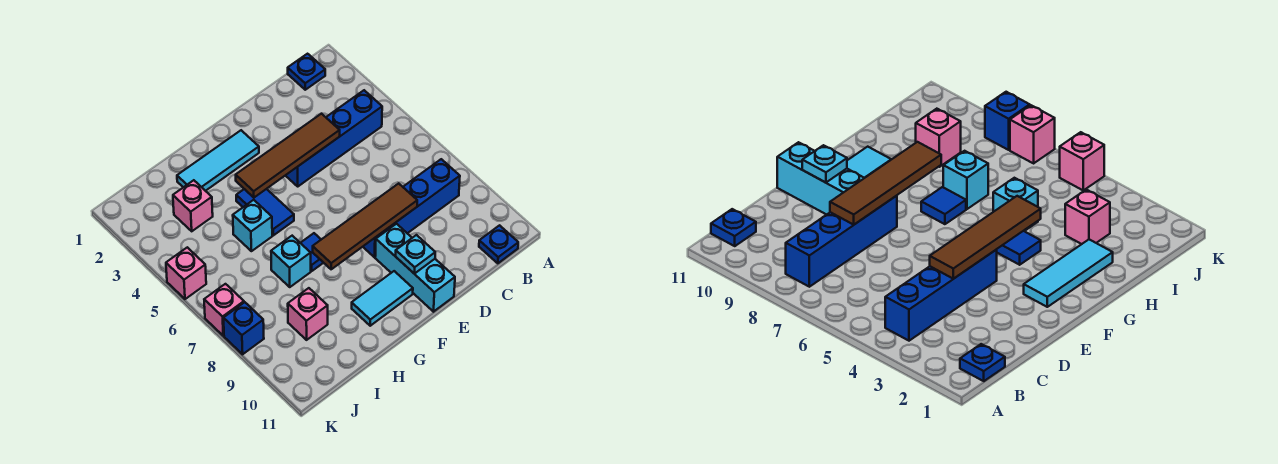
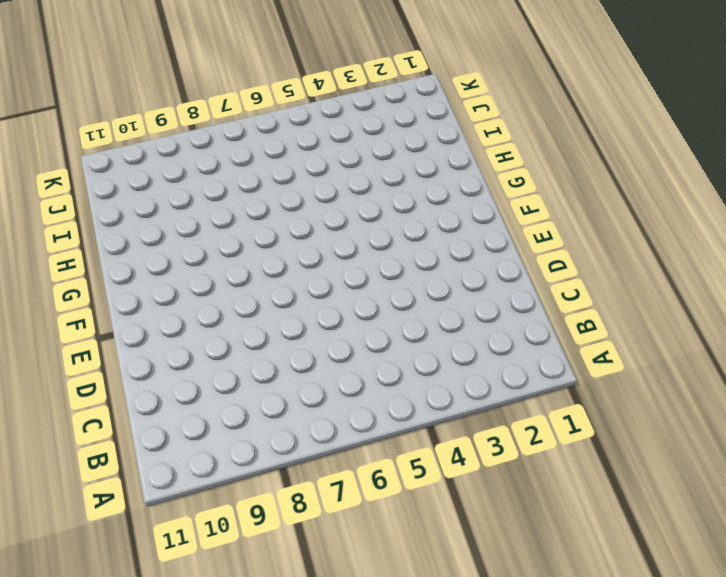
none -> blue plate B1 level 1
none -> blue brick B4:E4 level 1
none -> blue brick B8:E8 level 1

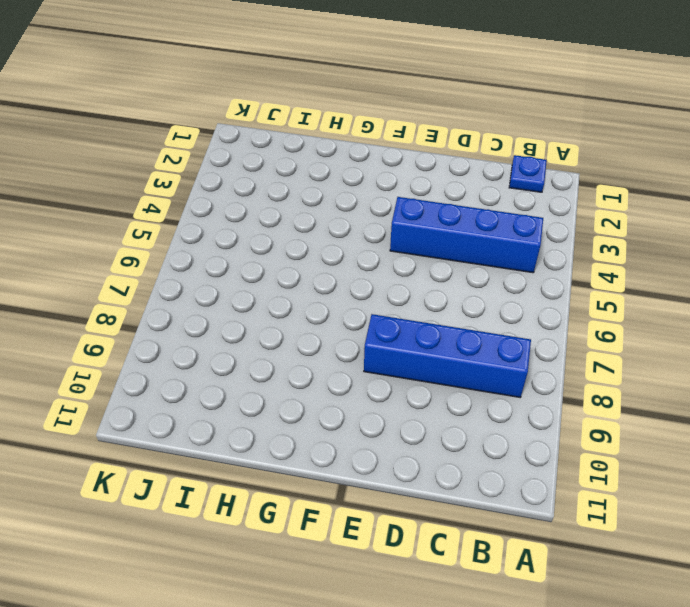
none -> blue plate B11 level 1
none -> cyan brick E9:E11 level 1
none -> cyan tile F2:H2 level 1

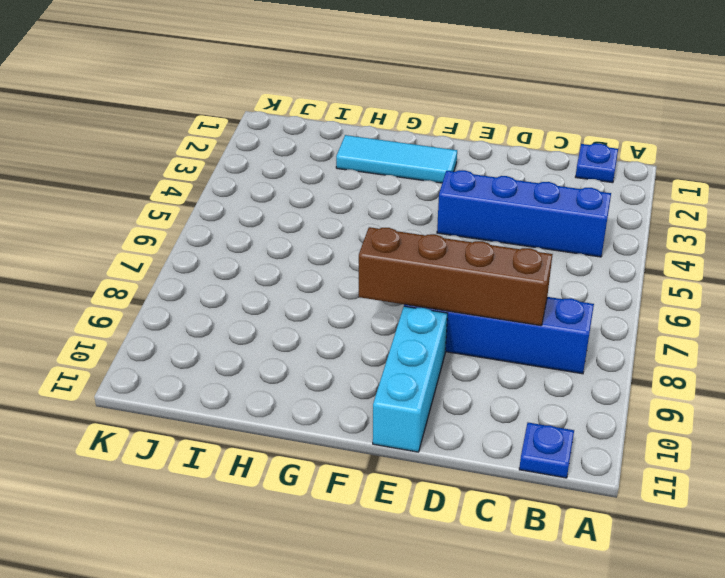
brown brick C8:F8 level 2 -> brown tile D8:G8 level 2
none -> cyan tile F10:G10 level 1
none -> blue tile G4:G5 level 1
none -> blue tile G7 level 1

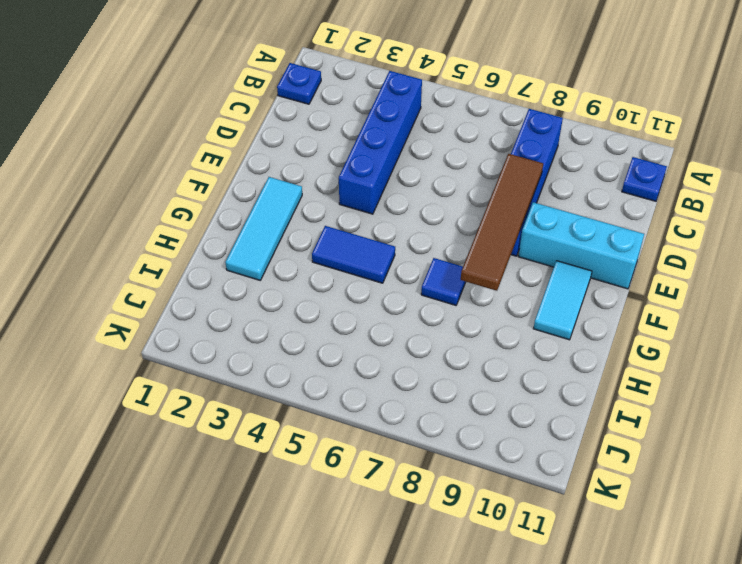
none -> cyan brick H5 level 1
none -> cyan brick H7 level 1
none -> pink brick I3 level 1

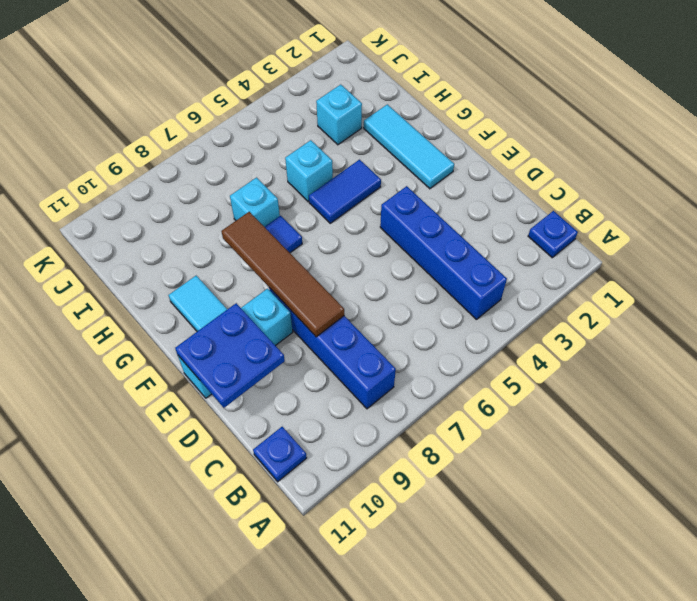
blue plate D10:E11 level 2 -> cyan plate E10 level 2
cyan brick I3 level 1 -> pink brick I3 level 1
none -> pink brick I9 level 1
none -> pink brick K5 level 1
none -> pink brick K7 level 1

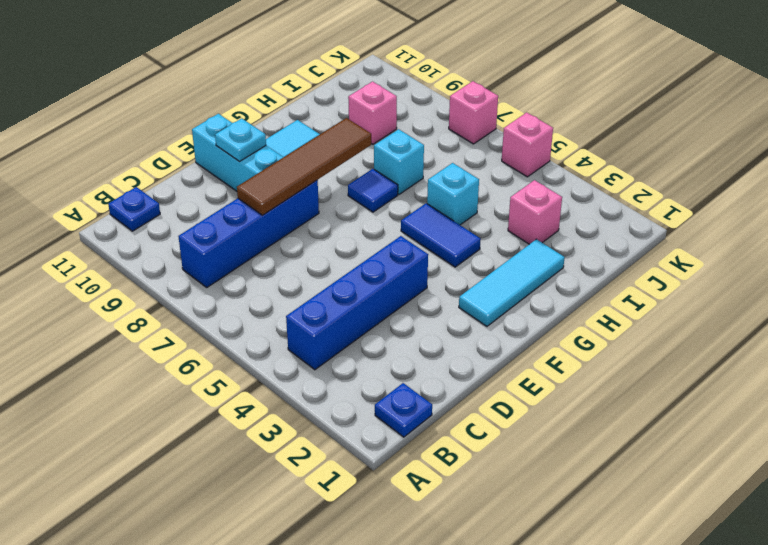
none -> blue brick K8 level 1
none -> brown tile D4:G4 level 2

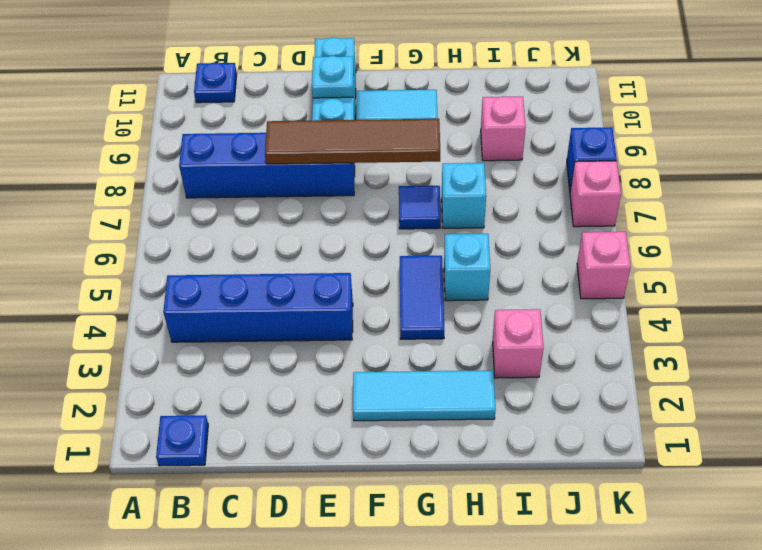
none -> brown tile D4:G4 level 2

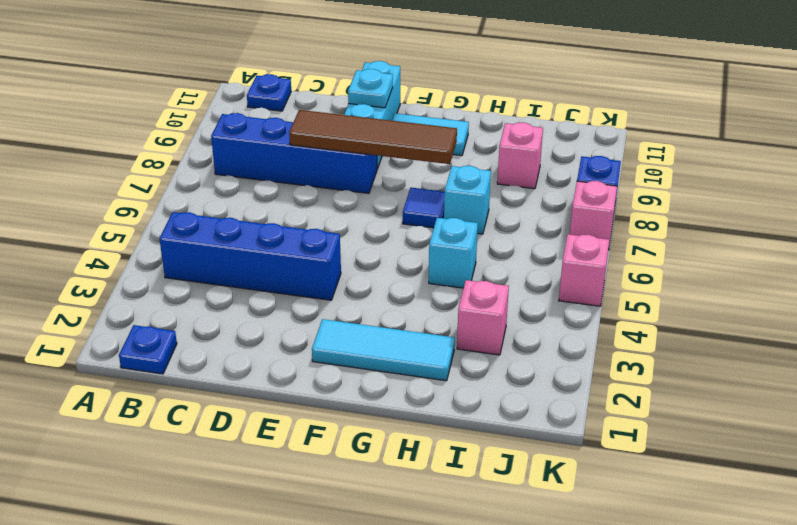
none -> blue tile G4:G5 level 1
none -> brown tile D4:G4 level 2

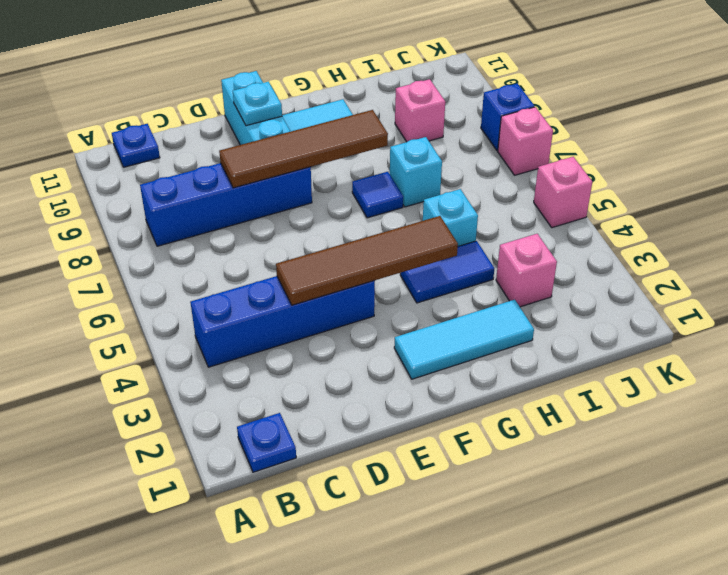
blue tile G4:H4 level 1 -> blue tile G4:G5 level 1

